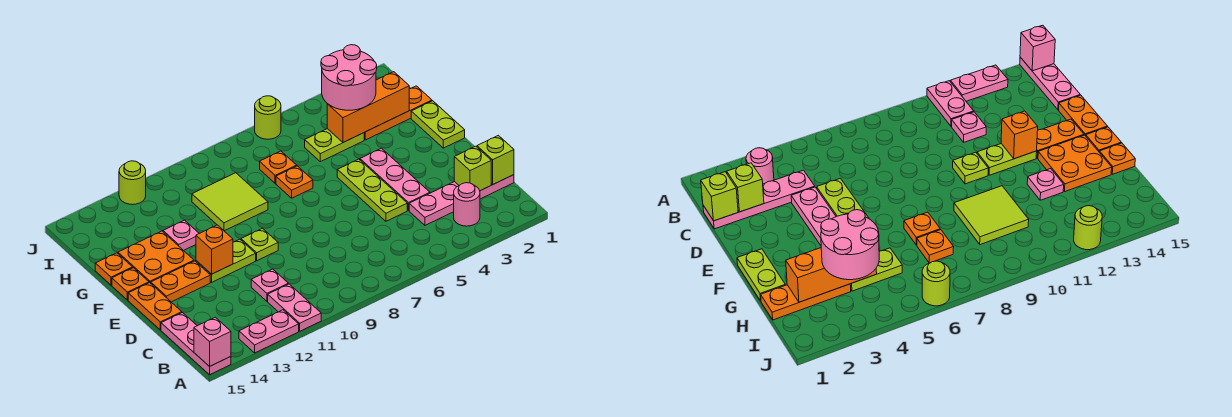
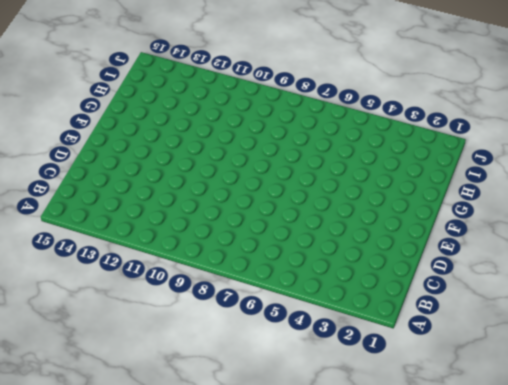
none -> pink plate A11:B11 level 1
none -> pink plate A12:A13 level 1
none -> pink plate A15:C15 level 1
none -> pink round brick B3 level 1

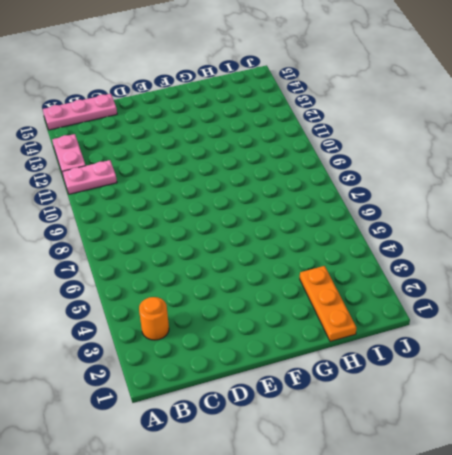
orange round brick B3 level 1 -> pink round brick B3 level 1
none -> pink plate C1:C4 level 1
none -> pink plate C11 level 1
none -> pink plate D4:F4 level 1
none -> lime plate D5:F5 level 1

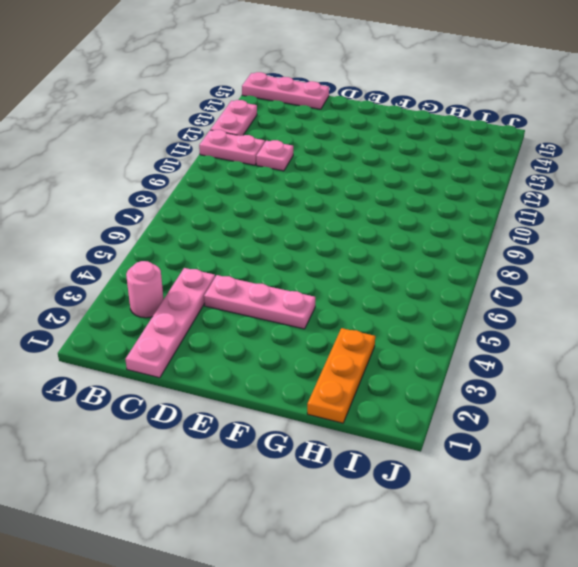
none -> lime plate D5:F5 level 1
none -> orange plate D15:E15 level 1
none -> lime plate E10 level 1
none -> lime plate E11:E12 level 1

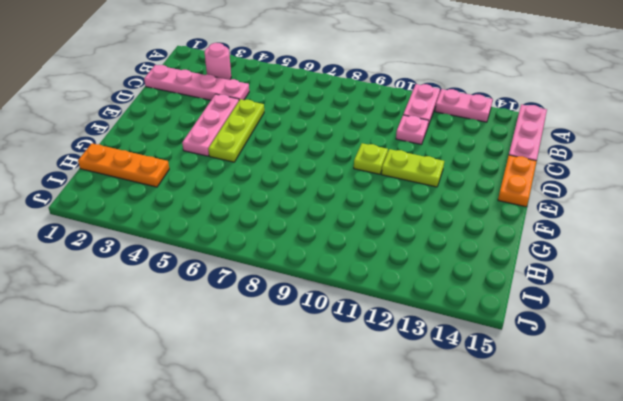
none -> orange plate E13:E14 level 1
none -> lime plate F1:G1 level 1
none -> orange plate F13:G14 level 1
none -> orange plate F15 level 1

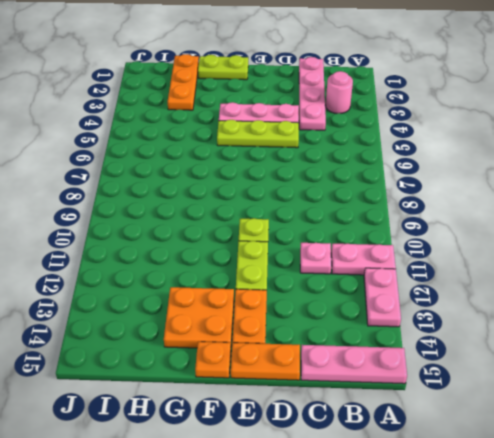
none -> orange plate G7 level 1
none -> lime tile G9:H10 level 1
none -> pink plate G12 level 1
none -> orange plate G15 level 1

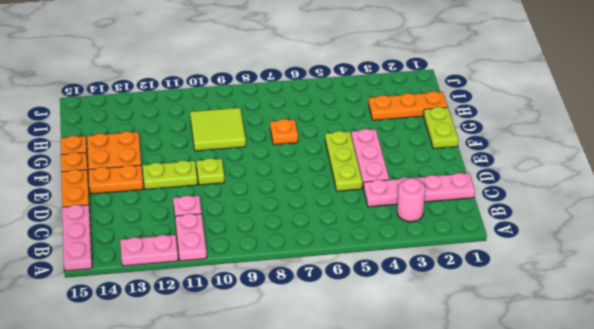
none -> pink plate G12 level 1
none -> lime plate H4:H5 level 1
none -> orange plate H7 level 1
none -> lime round brick J6 level 1

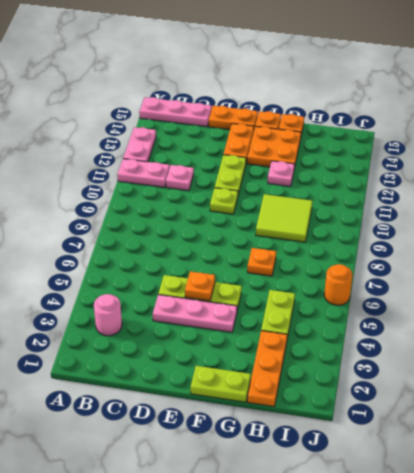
orange plate E5 level 2 -> orange plate H7 level 1
orange round brick J6 level 1 -> lime round brick J6 level 1
none -> pink plate C1:C4 level 1
none -> lime round brick J12 level 1
none -> pink brick A15 level 2
none -> lime brick C1 level 2

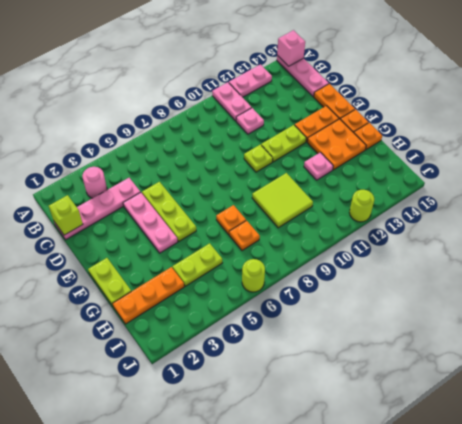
none -> lime brick C2 level 2
none -> orange brick E12 level 2
none -> orange brick H2:H4 level 2
none -> pink round brick H3:I4 level 3

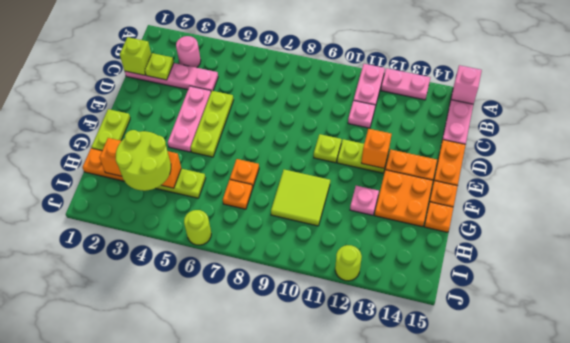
lime plate C2 level 2 -> lime brick C2 level 2
lime round brick H3:I4 level 3 -> pink round brick H3:I4 level 3

